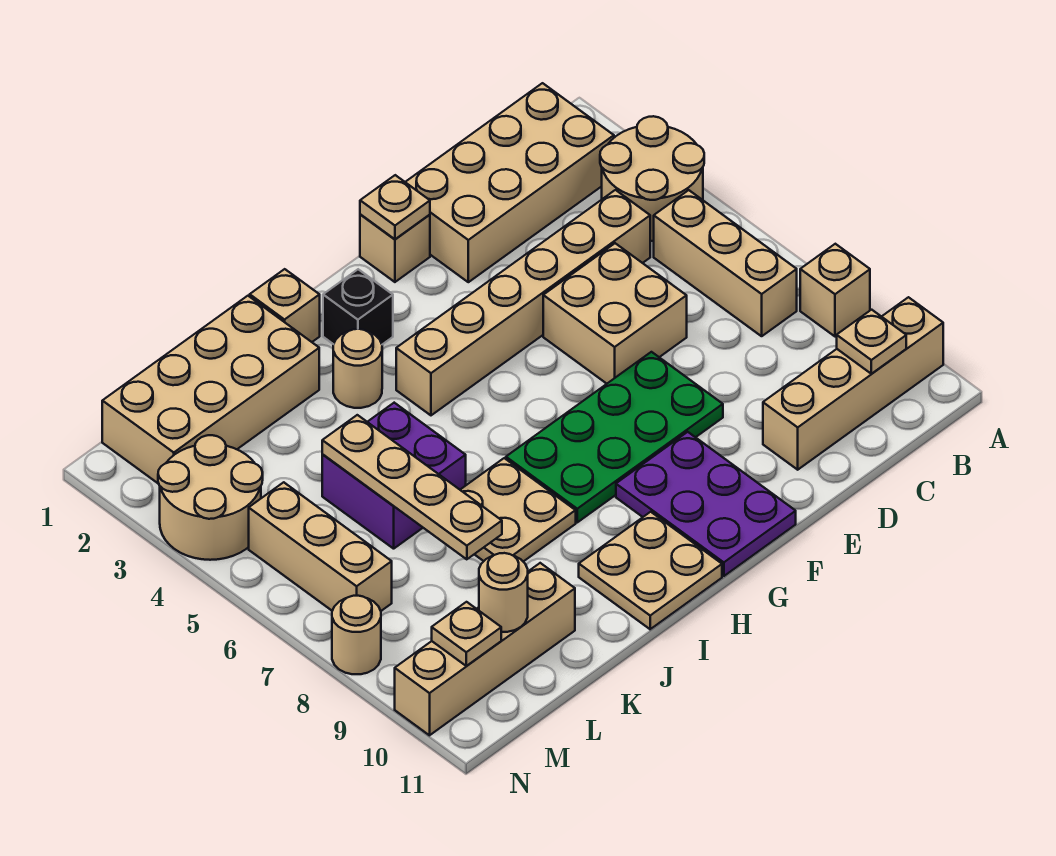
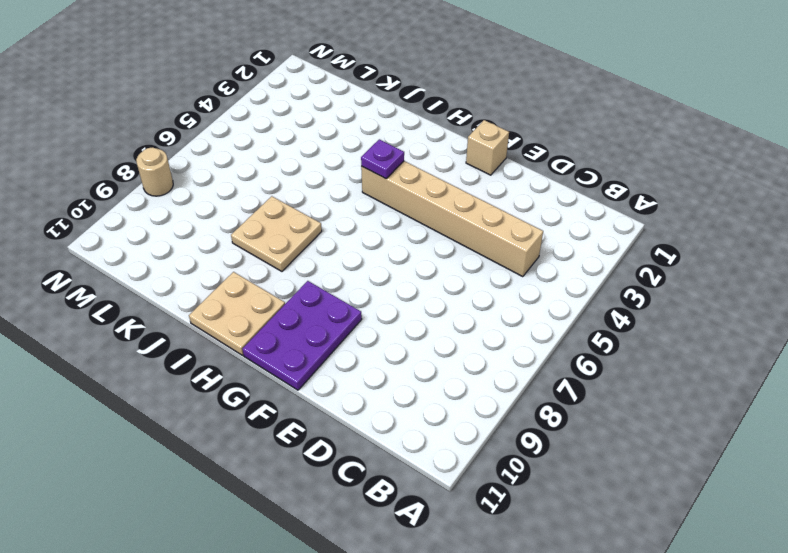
purple plate H4 level 2 -> none
none -> tan round brick A3:B4 level 1
none -> tan brick A8 level 1
none -> tan brick A10:D10 level 1

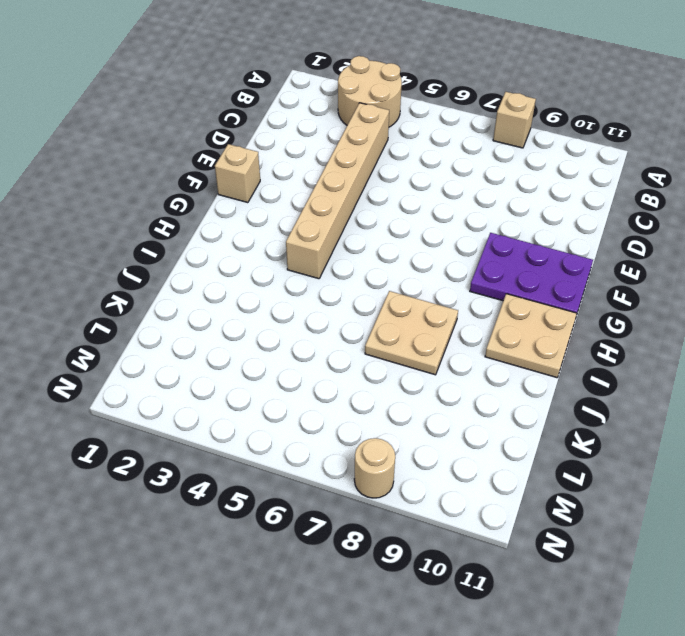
none -> tan brick A10:D10 level 1
none -> tan brick B1:E2 level 1
none -> tan brick B5:B7 level 1

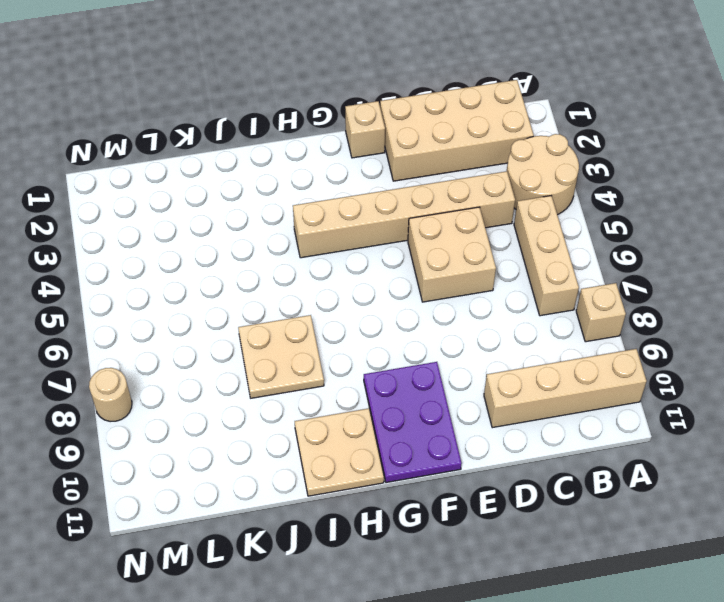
none -> green plate E7:H8 level 1
none -> black brick H2 level 1
none -> tan brick I1 level 1

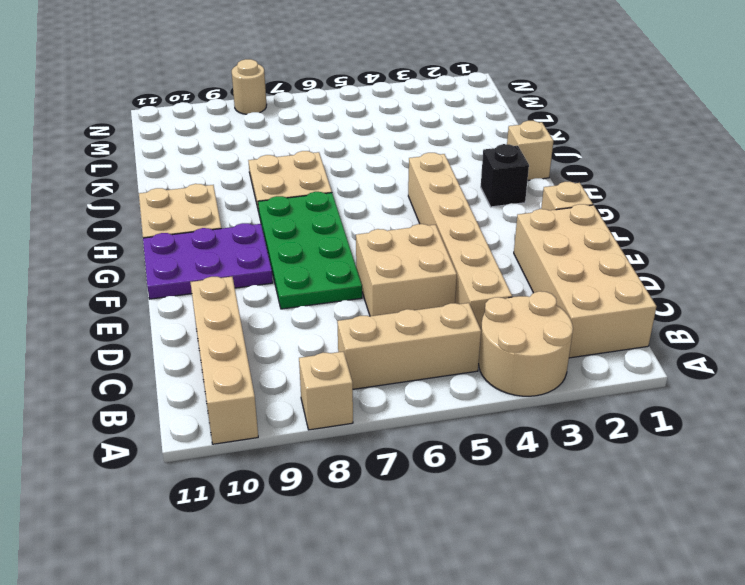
none -> tan round brick I3 level 1
none -> tan brick J1:M2 level 1
none -> purple brick J5:K6 level 1

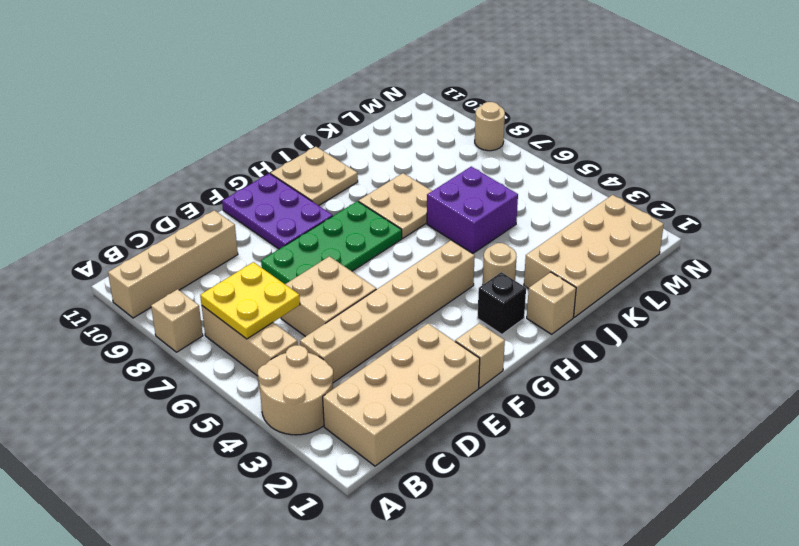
yellow plate B6:C7 level 2 -> none
none -> tan brick K10:N10 level 1
none -> tan round brick M3:N4 level 1
none -> tan brick M5:M7 level 1

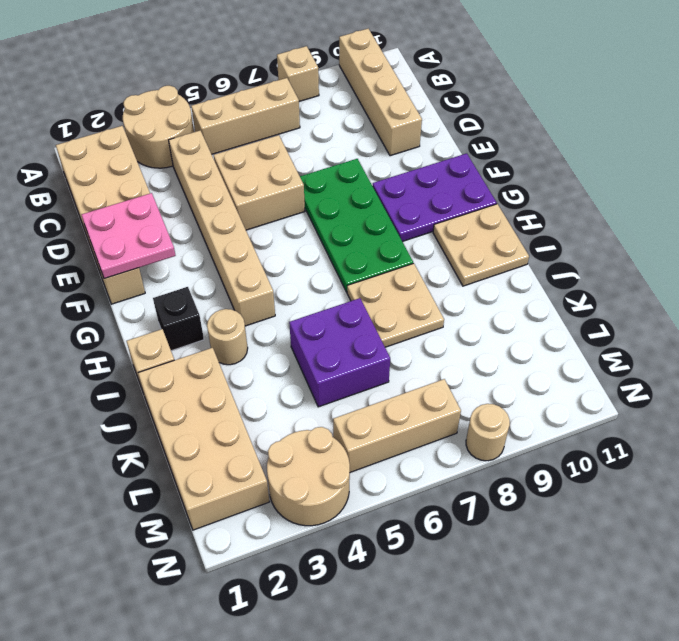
pink plate E1:F2 level 2 -> tan plate F1 level 2
none -> tan brick K10:N10 level 1
none -> tan plate B10 level 2
none -> tan plate K5:K8 level 2

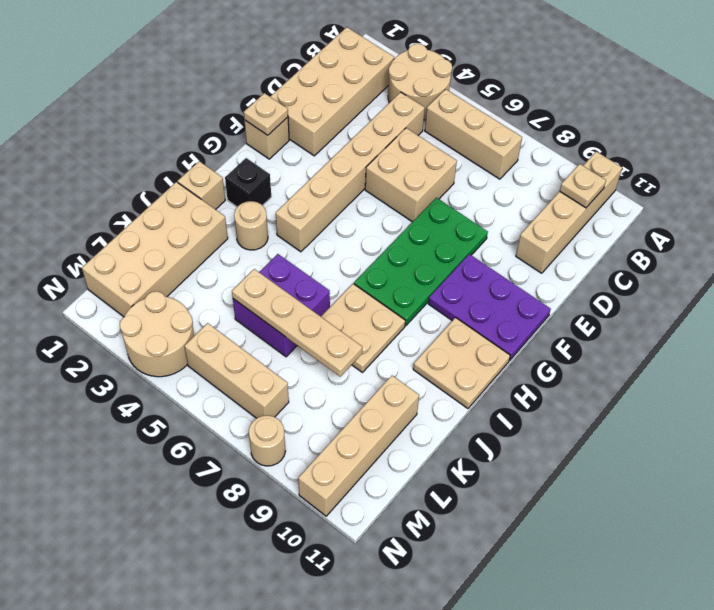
none -> tan brick A8 level 1
none -> tan round brick L10 level 2
none -> tan plate M10 level 2

